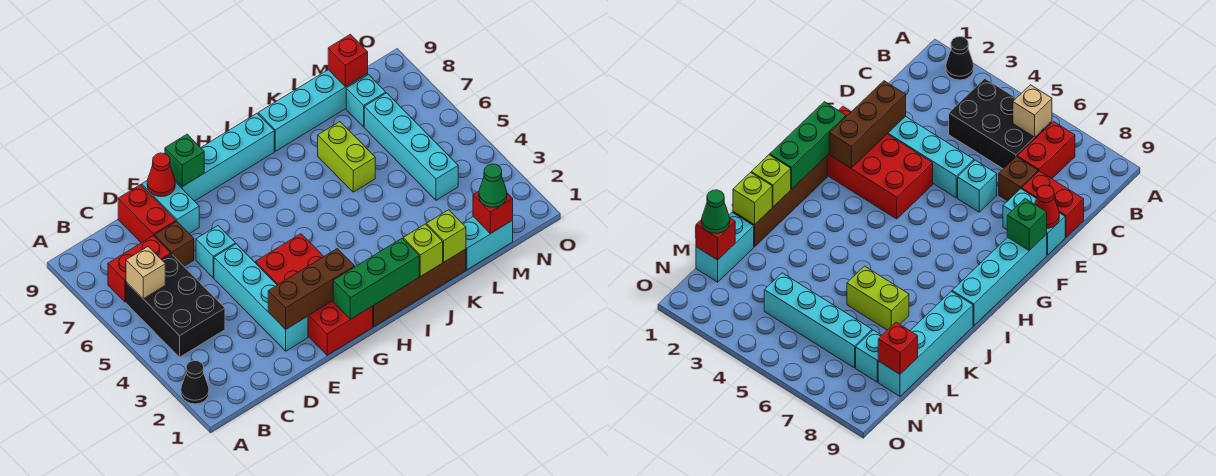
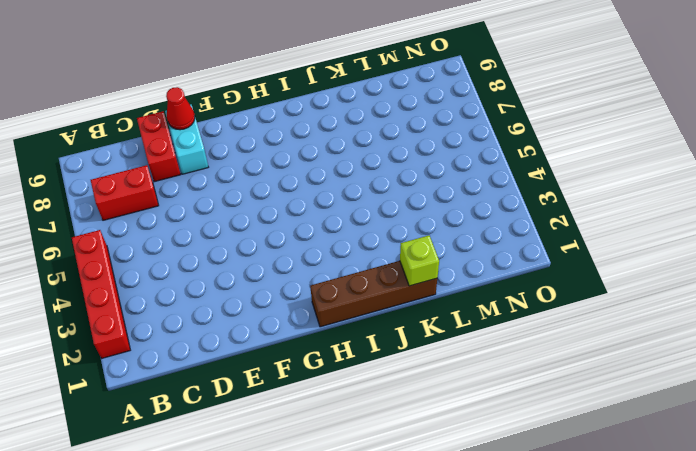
red brick A2:A5 level 1 -> black cone A2 level 1
none -> black brick B4:C6 level 1
none -> brown brick D7 level 1
none -> cyan brick E2:E5 level 1

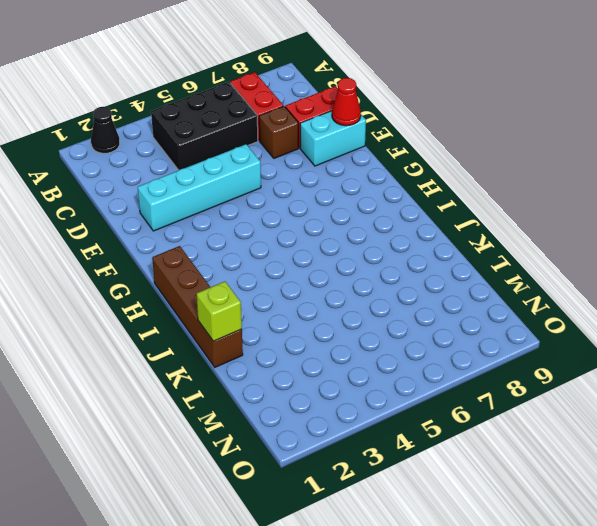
none -> cyan brick E6 level 1
none -> red brick F1:G4 level 1
none -> cyan brick F9:I9 level 1

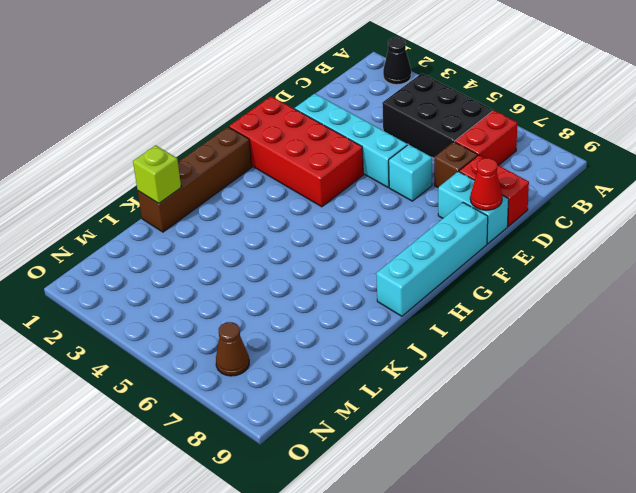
brown cone N7 level 1 -> none
none -> cyan brick J9:M9 level 1
none -> lime brick K6:K7 level 1
none -> cyan brick L1:M1 level 1

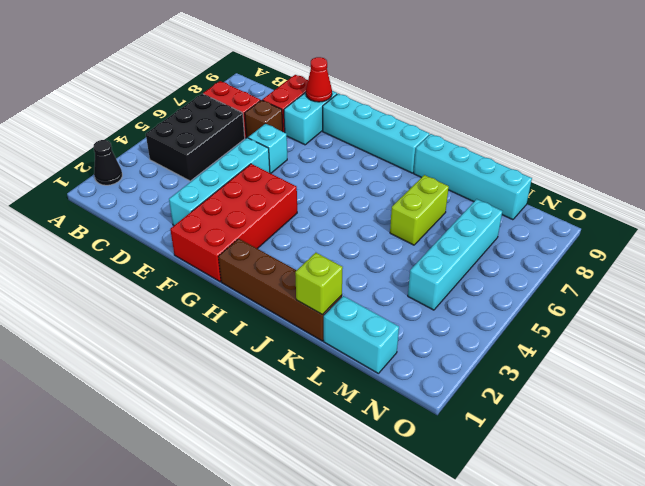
none -> cyan brick M8 level 1
none -> tan brick B6 level 2
none -> brown brick E2:G2 level 2

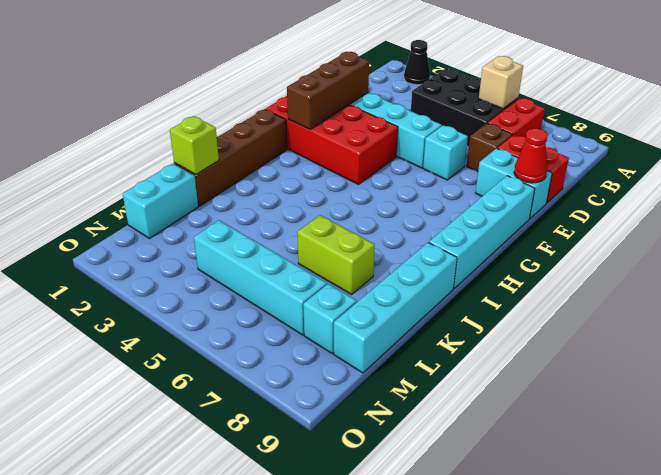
none -> green brick F9 level 2
none -> green brick G1:I1 level 2
none -> lime brick J1 level 2

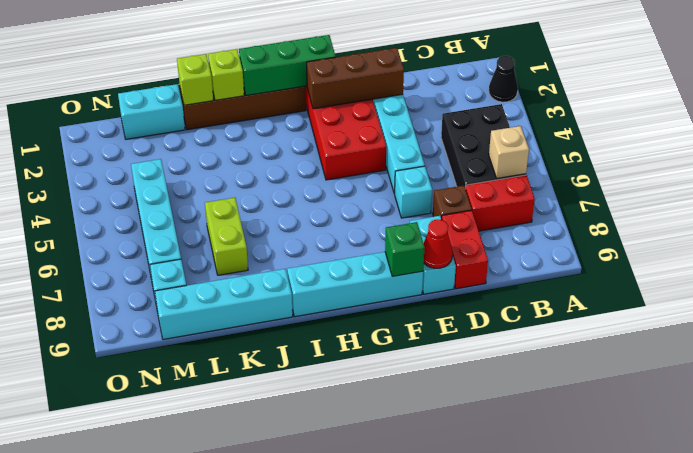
none -> red brick M1 level 2
none -> red brick M9 level 2
none -> green cone M1 level 3

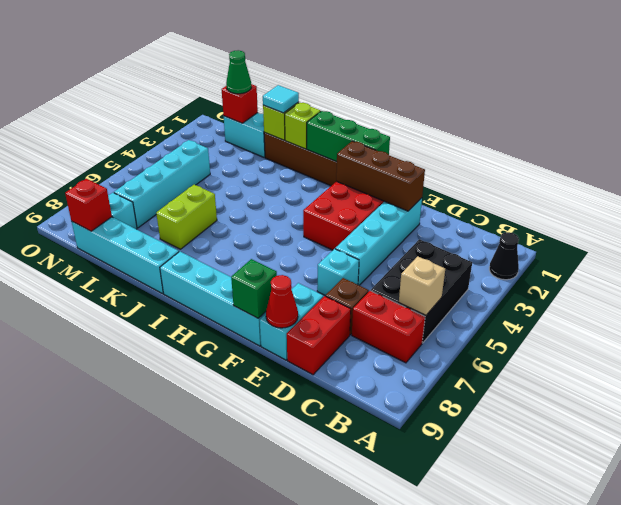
cyan tile K1 level 3 -> none

